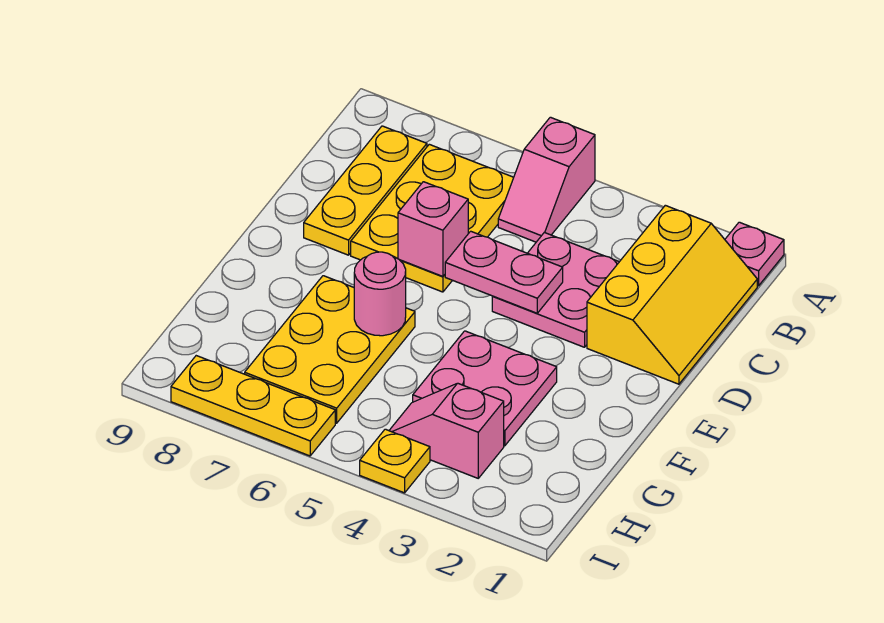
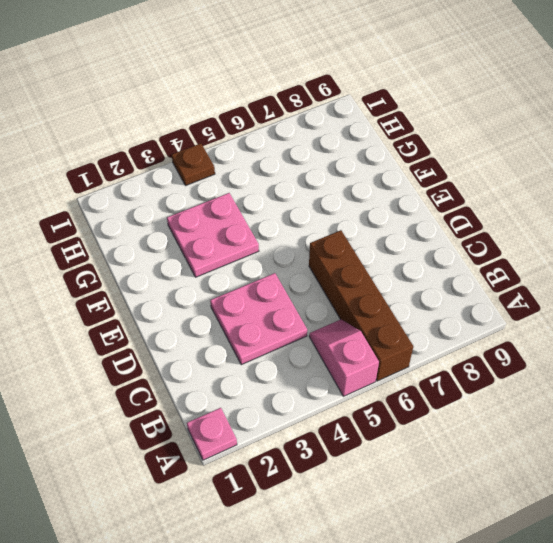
brown brick A6:D6 level 1 -> yellow plate B6:D7 level 1
brown plate I4 level 1 -> yellow plate I4 level 1
none -> yellow slope B1:D2 level 1 top 2
none -> yellow plate B8:D8 level 1
none -> yellow plate F6:H7 level 1

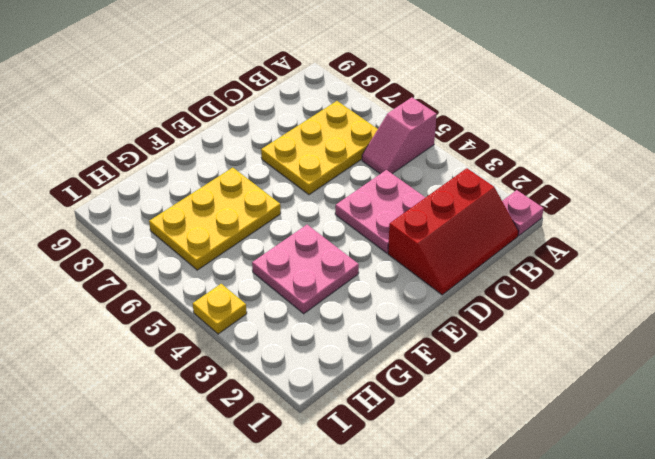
red slope B1:D2 level 1 top 2 -> yellow slope B1:D2 level 1 top 2
none -> yellow plate B8:D8 level 1
none -> pink slope H3:H4 level 1 top 3
none -> yellow plate I6:I8 level 1

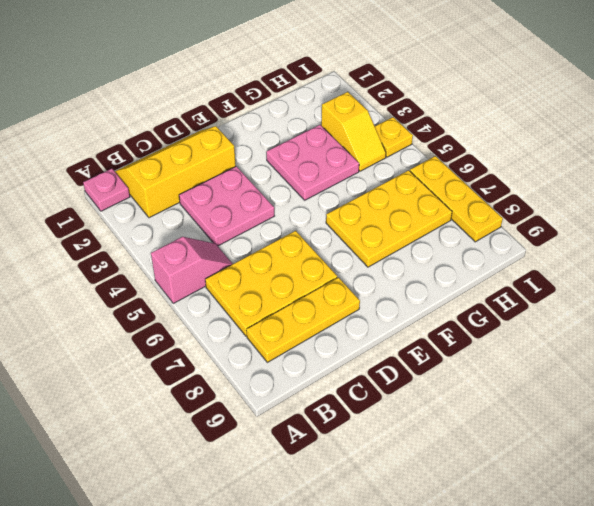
yellow slope H3:H4 level 1 top 3 -> pink slope H3:H4 level 1 top 3
none -> pink plate D4:D5 level 2
none -> pink brick D6 level 2
none -> pink round brick F6 level 2

